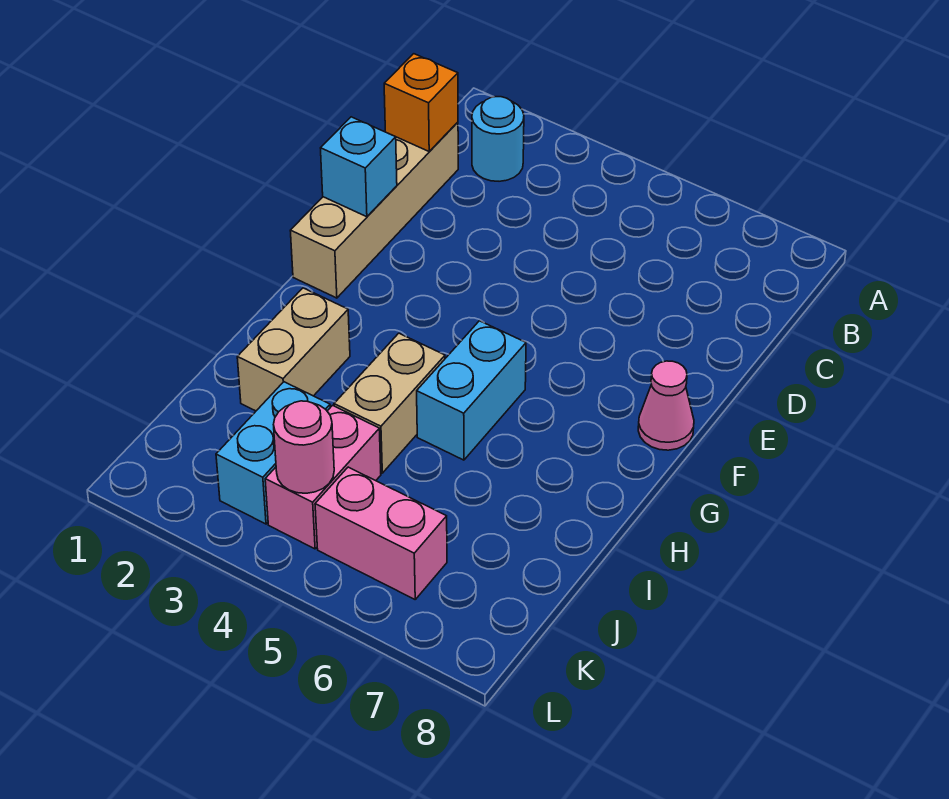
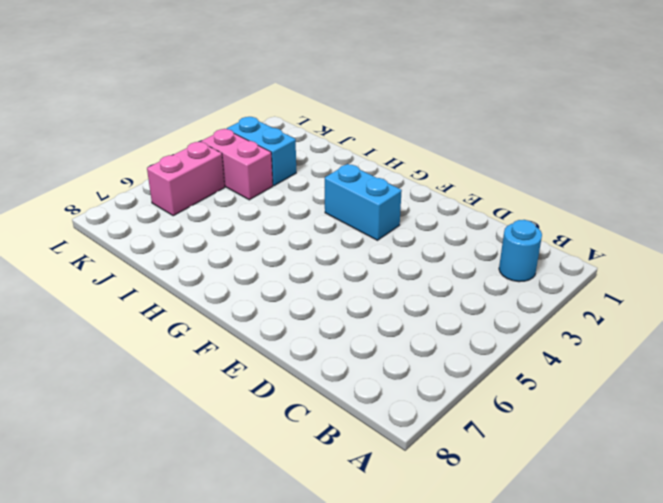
cyan brick F3:G3 level 1 -> cyan brick G5:H5 level 1
none -> tan brick C1:F1 level 1
none -> pink cone F8 level 1
none -> tan brick H2:I2 level 1

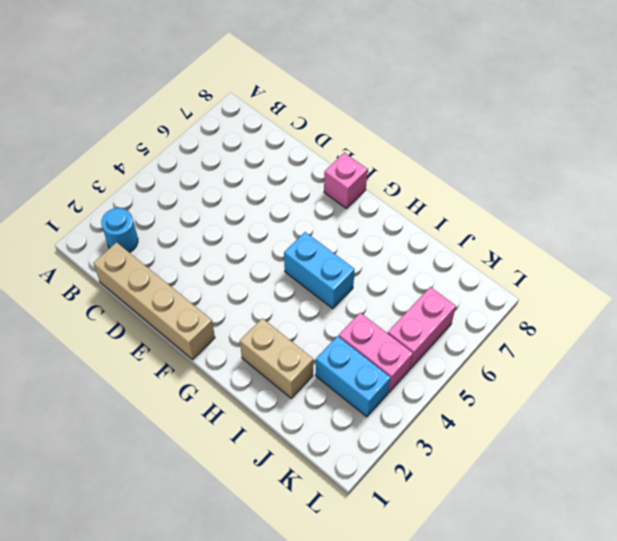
pink brick F8 level 1 -> pink cone F8 level 1
none -> tan brick H4:I4 level 1
none -> orange brick C1 level 2
none -> cyan brick E1 level 2

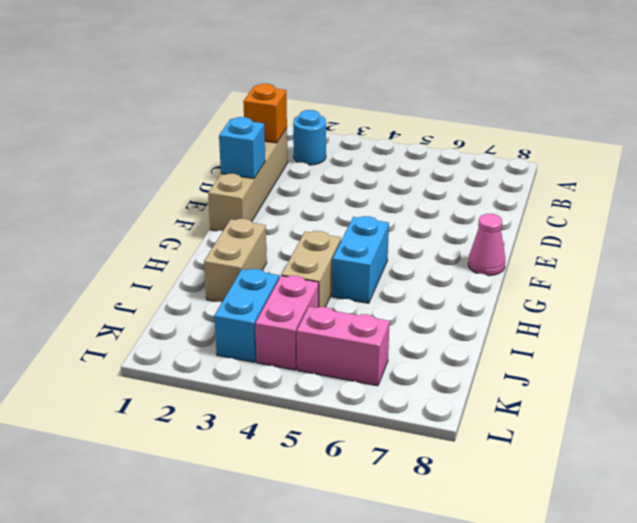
none -> pink round brick K4 level 2

